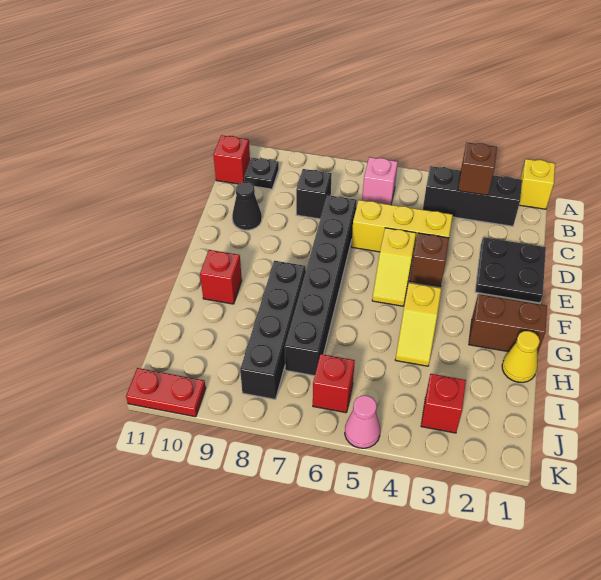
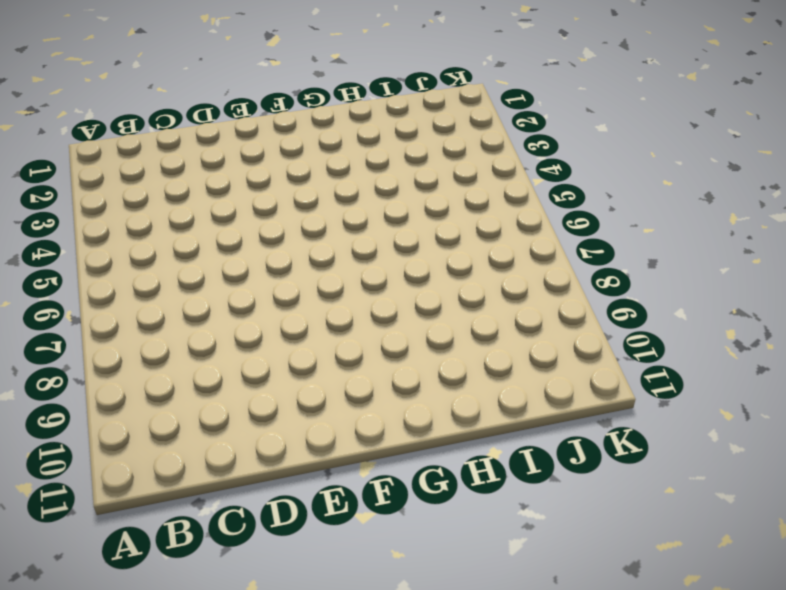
none -> yellow brick A1 level 1
none -> black brick B2:B4 level 1
none -> pink brick B6 level 1

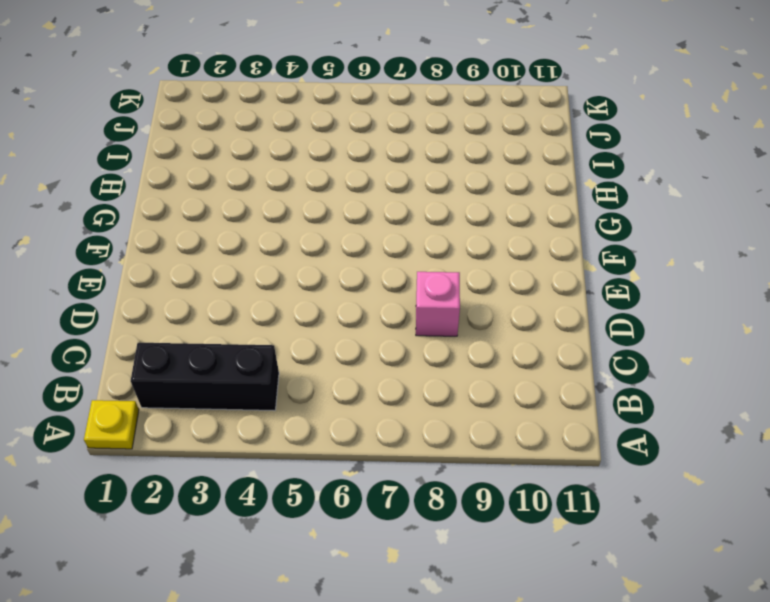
yellow plate A1 level 1 -> yellow brick A1 level 1
pink brick D8 level 1 -> pink brick B6 level 1
none -> black plate B10 level 1
none -> red brick B11 level 1
none -> black brick C8 level 1

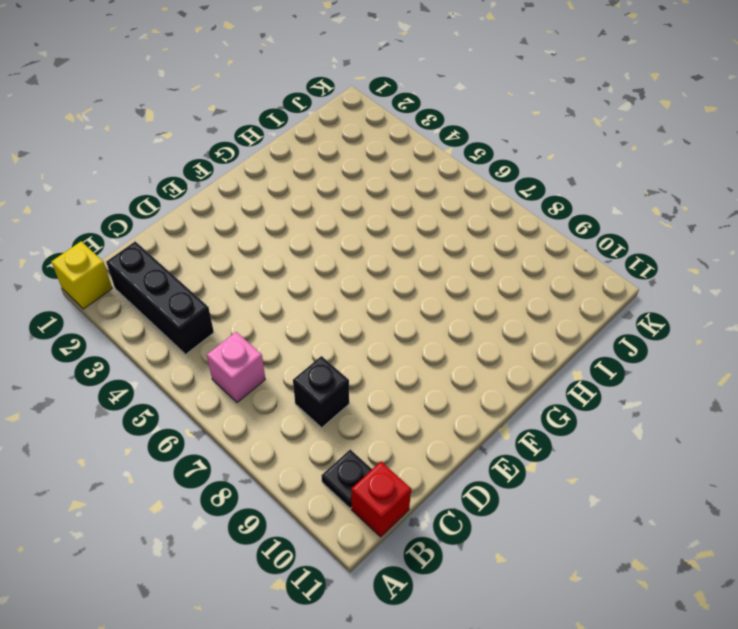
none -> black plate D1:E2 level 1
none -> yellow brick D4:D6 level 1
none -> black brick D7:I7 level 1

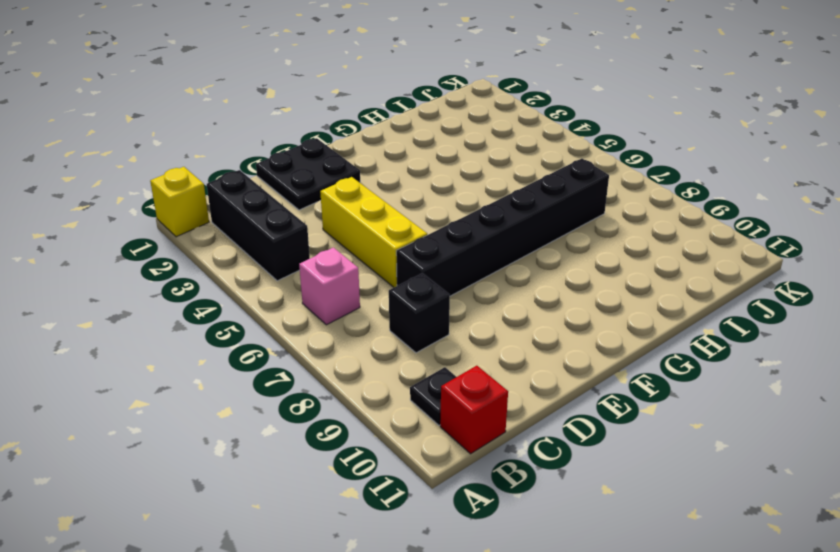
none -> black cone D10 level 1
none -> brown brick E4 level 1
none -> yellow slope E5:F5 level 1 top E

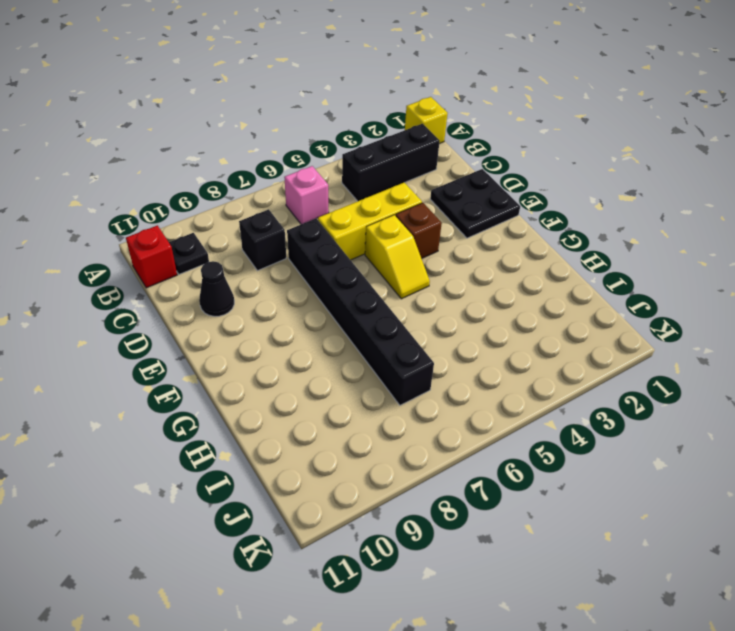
none -> brown brick G1:G2 level 1
none -> yellow slope G4:H4 level 1 top G
none -> black brick G8:J8 level 1

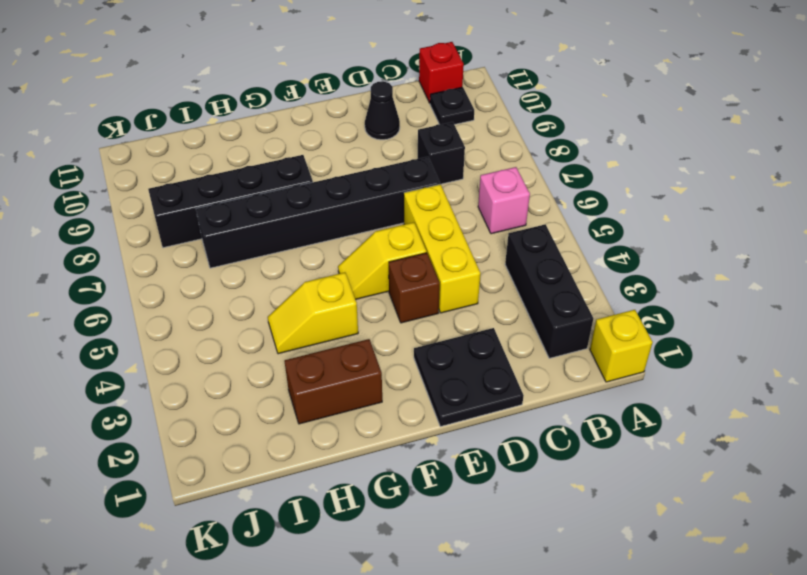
brown brick G2:H2 level 1 -> brown brick G1:G2 level 1
none -> red brick G10 level 1
none -> yellow cone H1 level 1
none -> red brick J3 level 1

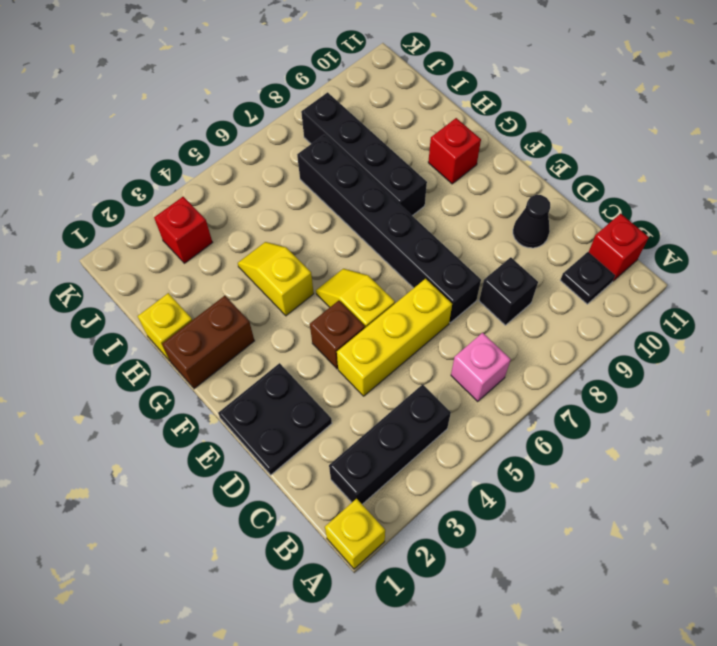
yellow brick H1 level 1 -> yellow cone H1 level 1
none -> red brick J6 level 1
none -> pink cone K5 level 1
none -> red plate K10:K11 level 1

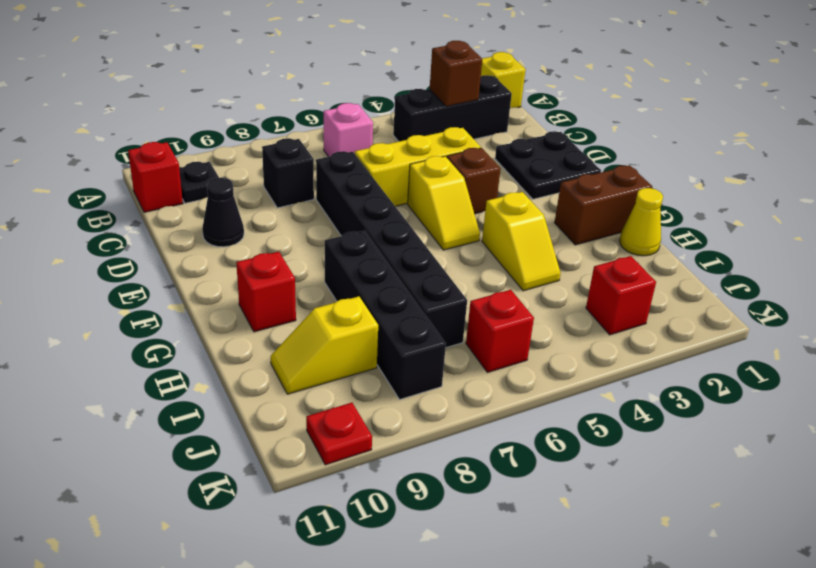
yellow slope I9:I10 level 1 top 9 -> none
red plate K10 level 1 -> red plate K10:K11 level 1
none -> pink cone K5 level 1

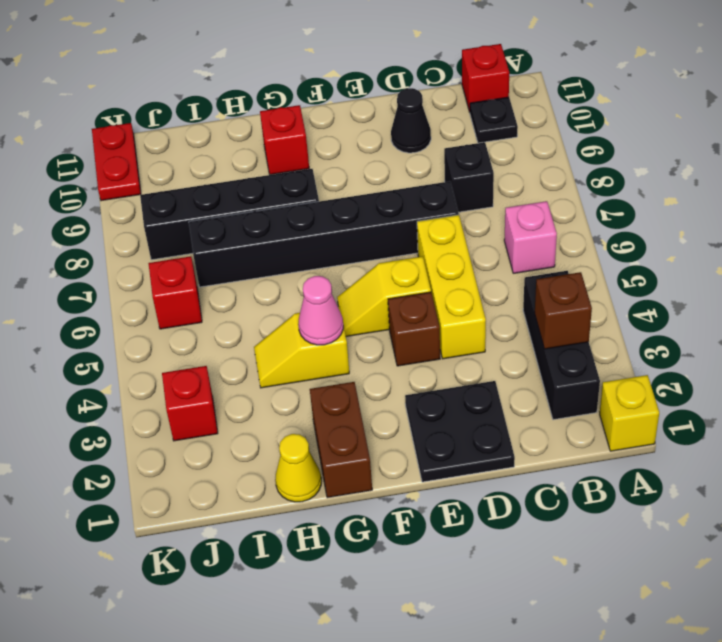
pink cone G4 level 2 -> pink cone K5 level 1

